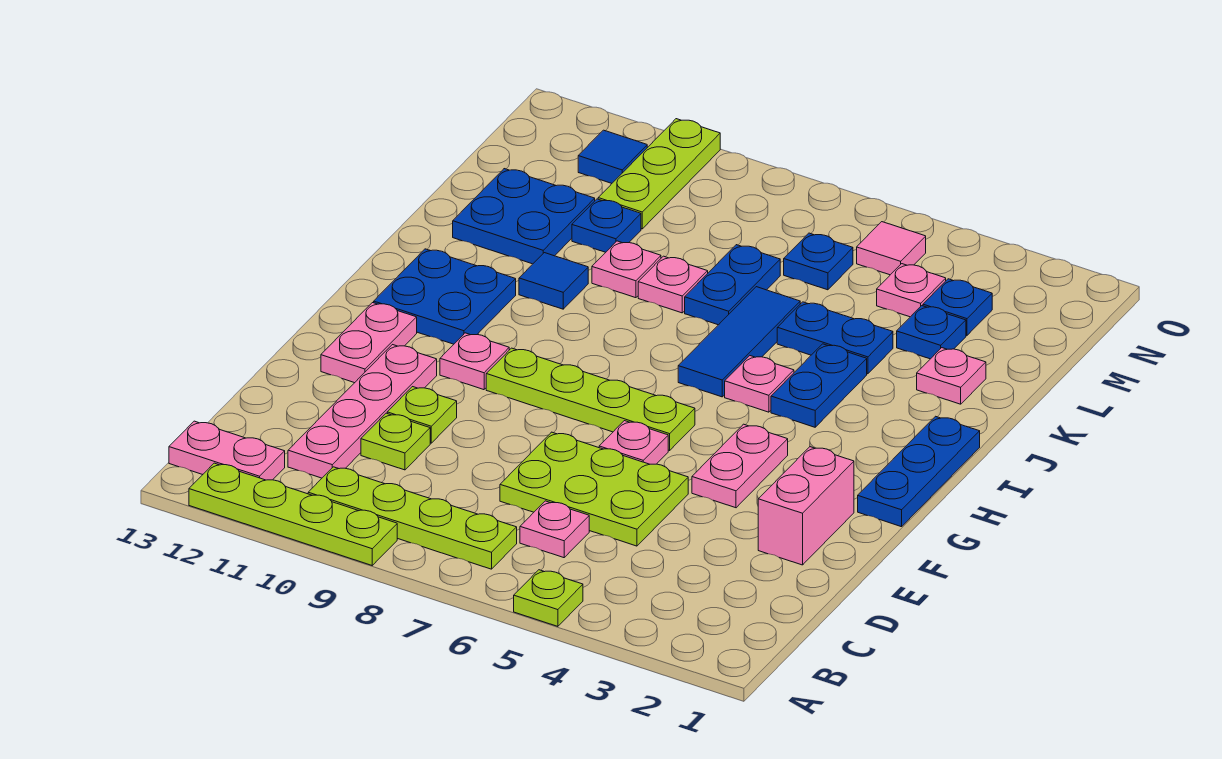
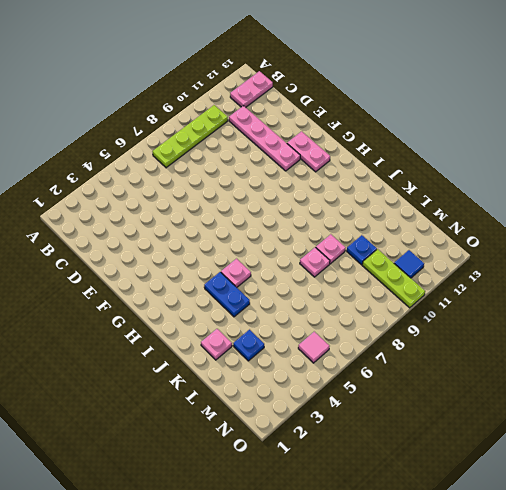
none -> lime plate A5 level 1
none -> lime plate A9:A12 level 1
none -> pink plate C6 level 1
none -> lime plate D5:E7 level 1

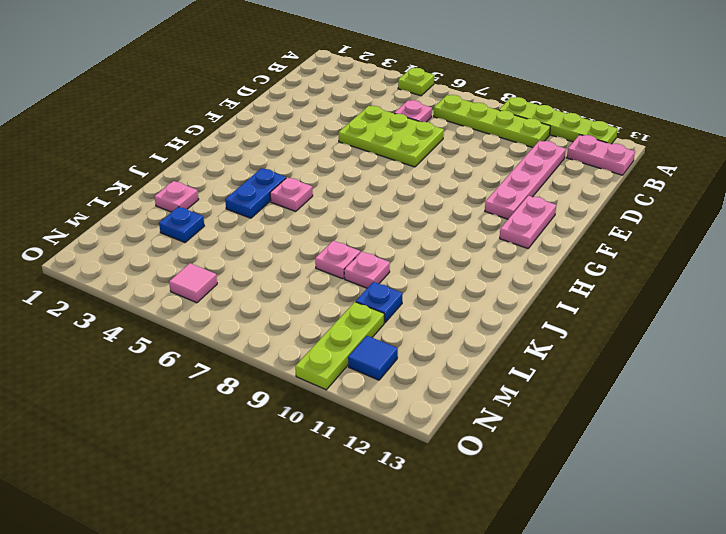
none -> lime plate D10 level 1
none -> pink brick E2:F2 level 1
none -> lime plate E10 level 1
none -> pink plate F4:G4 level 1

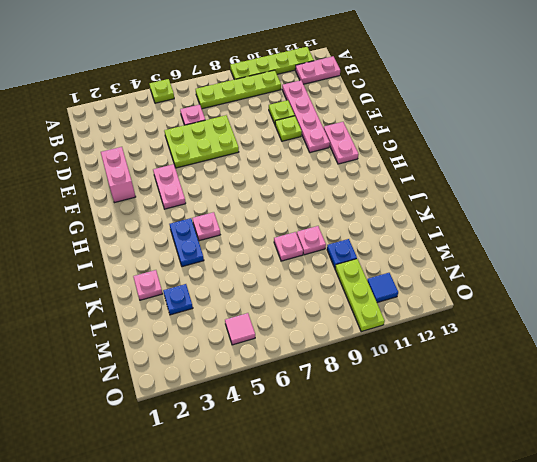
none -> pink plate F6 level 1
none -> blue plate G1:I1 level 1
none -> lime plate G6:G9 level 1
none -> pink plate G10 level 1

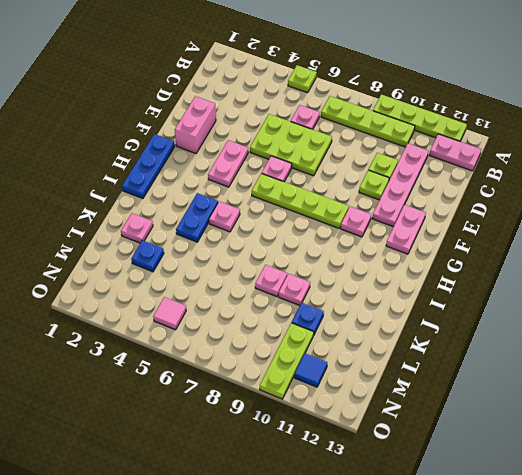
none -> blue plate H11:I12 level 1
none -> blue tile I6:K6 level 1
none -> blue tile J10 level 1
none -> blue plate K4:K5 level 1

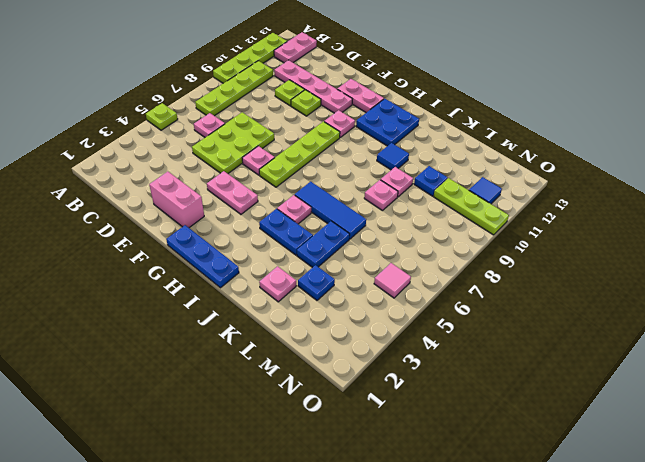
none -> blue plate K7:L7 level 1
none -> blue plate K11:L12 level 1
none -> blue plate M3 level 1
none -> pink plate M4 level 1

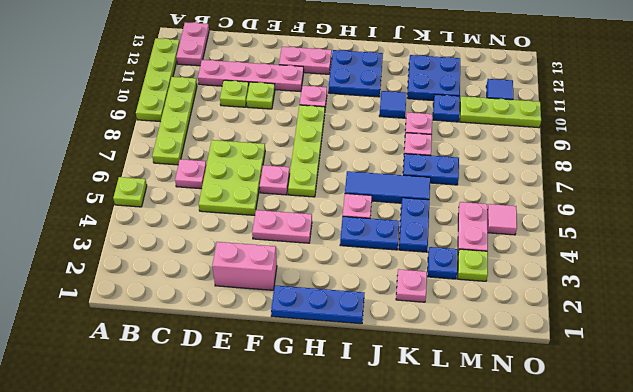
lime plate M3 level 1 -> blue plate M3 level 1
pink plate M4:M5 level 1 -> pink plate M4 level 1
none -> blue plate M6 level 1

